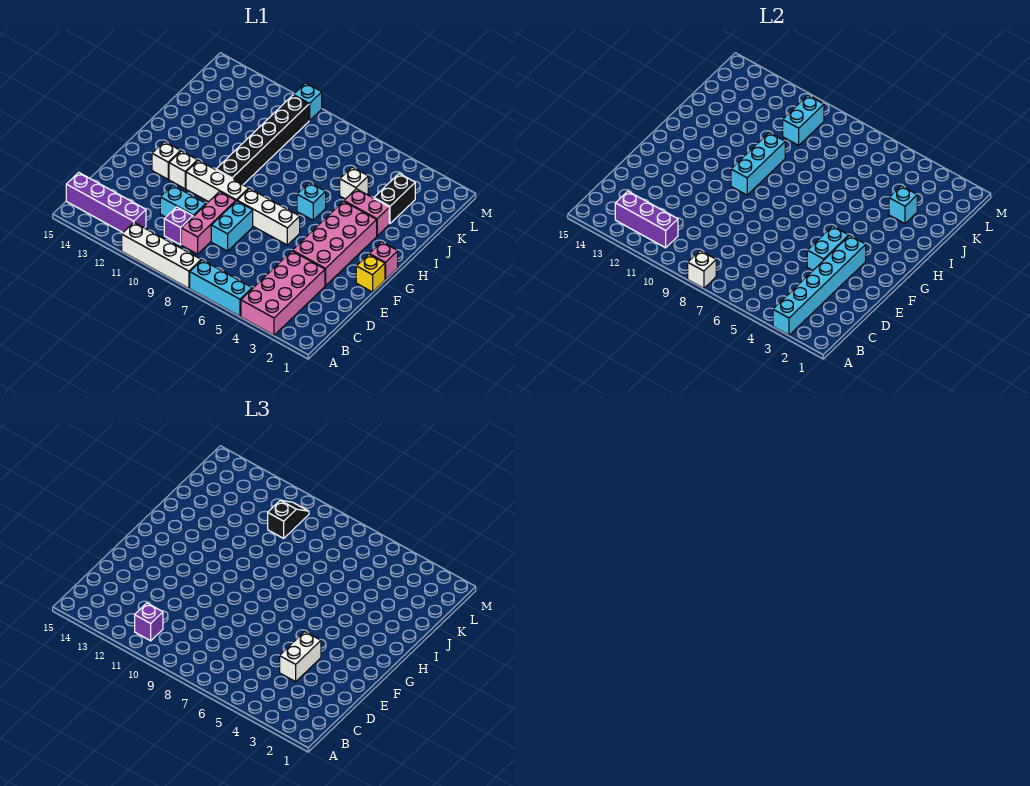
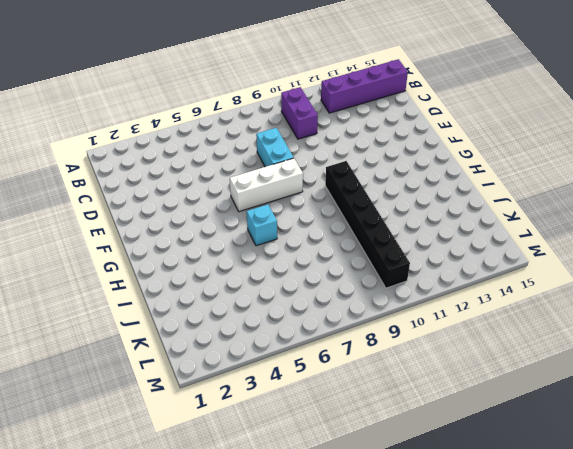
purple brick B10:C10 level 1 -> purple brick C10 level 1
none -> pink brick A3:D4 level 1
none -> cyan brick A5:A7 level 1
none -> white brick A8:A11 level 1
none -> pink brick C9:E9 level 1

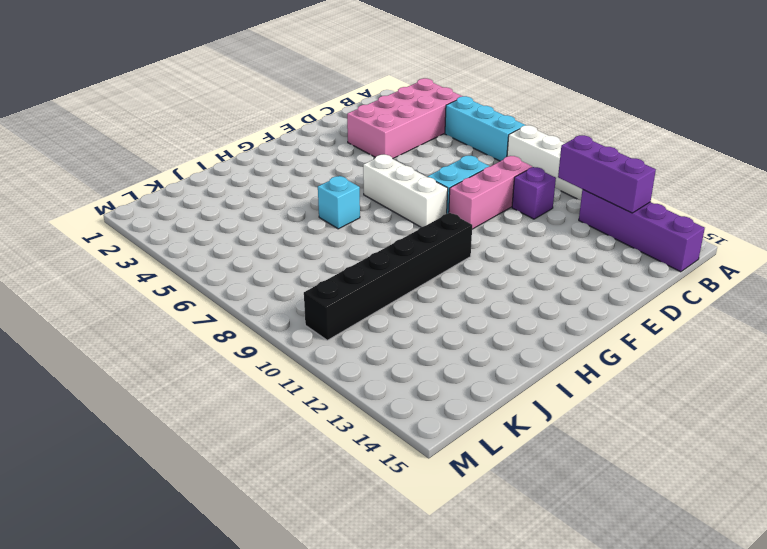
none -> cyan brick D10:D11 level 1
none -> pink brick E3:H4 level 1
none -> yellow brick F1 level 1
none -> white brick F9:F11 level 1

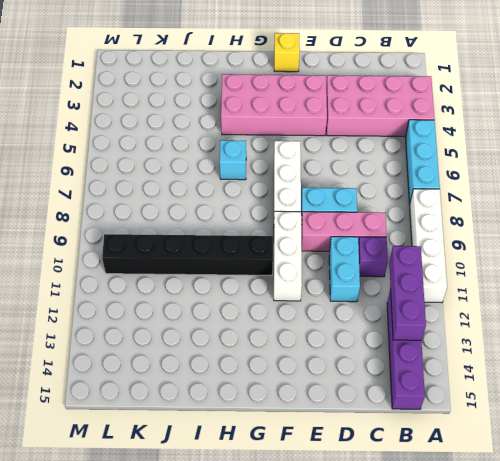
none -> white brick F12 level 1
none -> white brick F13 level 1
none -> pink brick G1 level 1
none -> pink brick I3:I4 level 1

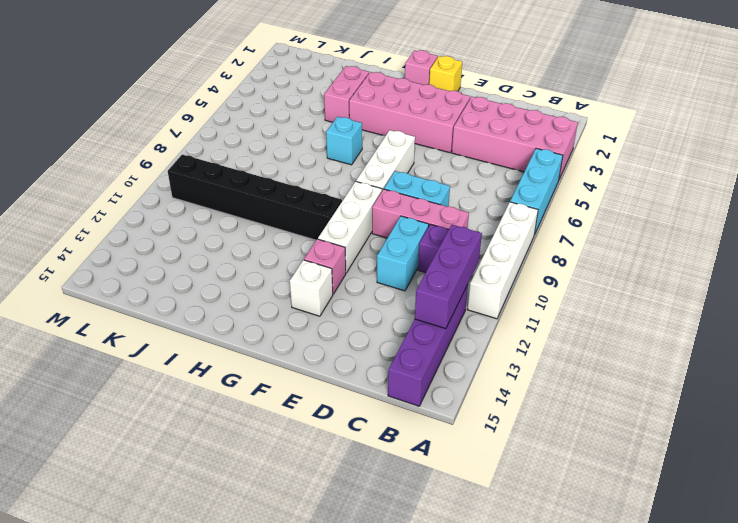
pink brick F12 level 1 -> white brick F12 level 1
none -> black brick J3:K3 level 1
none -> white brick J5 level 1
none -> cyan brick M10 level 1
none -> cyan brick A3:F3 level 2

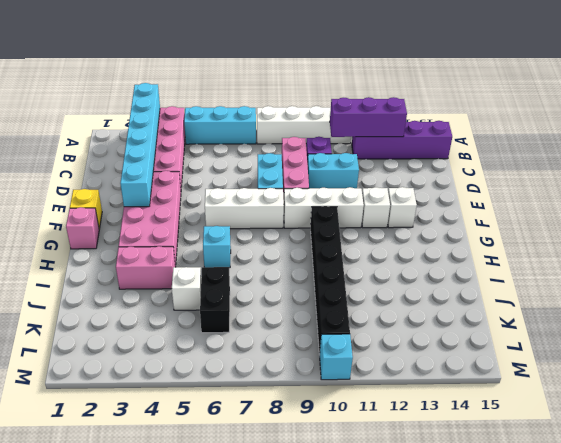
black brick J6:K6 level 1 -> black brick J3:K3 level 1
none -> white brick A8 level 2
none -> cyan brick E4:F4 level 2
none -> cyan brick G10:I10 level 2
none -> cyan brick J3 level 2

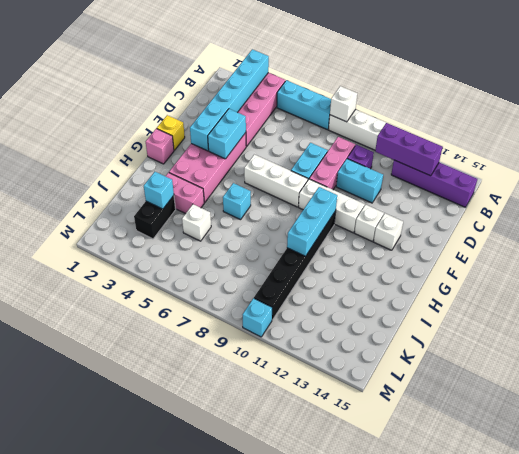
none -> cyan brick K10:L10 level 2
none -> purple brick B11 level 3
none -> white brick D4:E4 level 3
none -> black slope K10:L10 level 3 top K

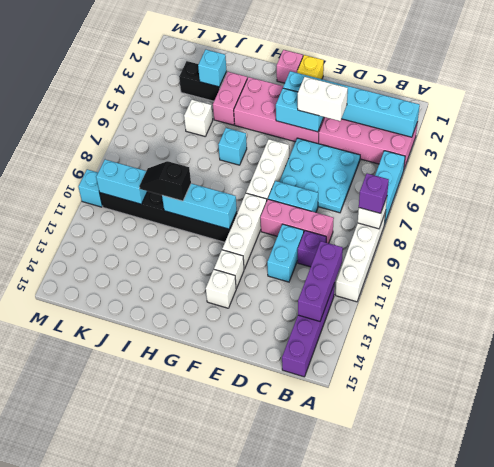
purple brick A8 level 3 -> purple brick B11 level 3
cyan plate C5:E7 level 1 -> none
black slope I10:J10 level 3 top I -> black slope K10:L10 level 3 top K

